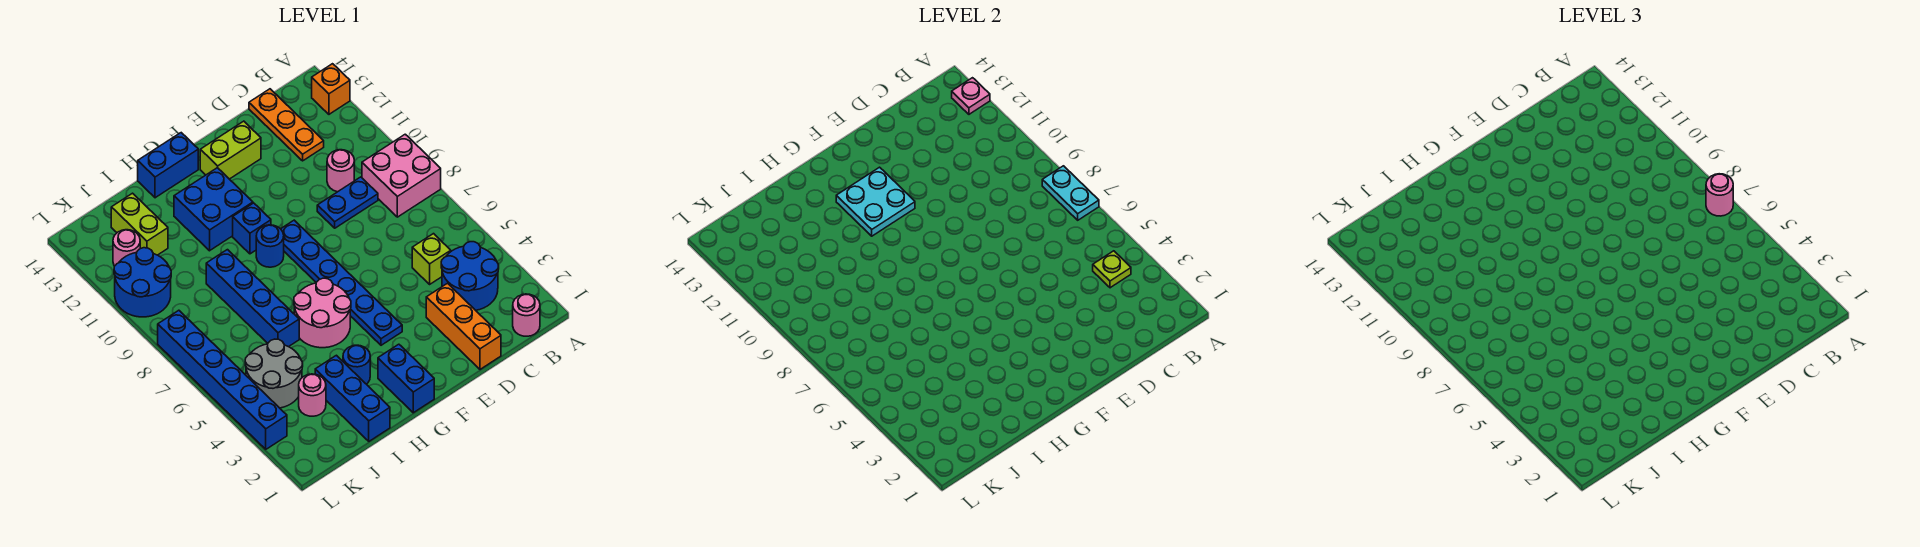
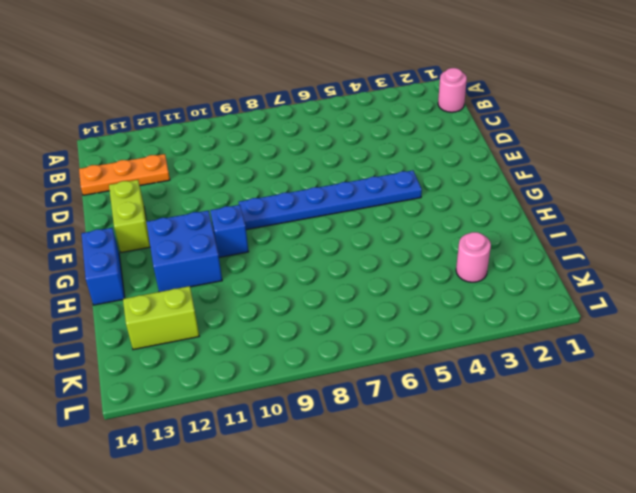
none -> pink brick A8:B9 level 1
none -> orange brick A13 level 1
none -> blue round brick B3:C4 level 1
none -> lime brick C5 level 1

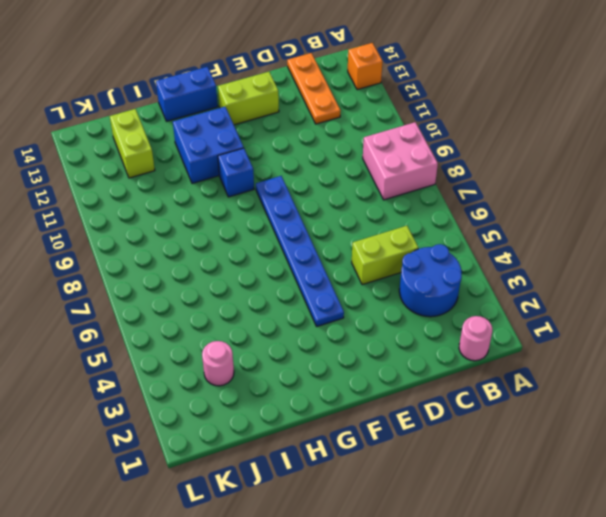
lime brick C5:D5 level 1 -> lime brick C5 level 1
none -> blue plate C9:D9 level 1
none -> pink round brick C10 level 1
none -> orange brick D1:D3 level 1
none -> blue brick G1:G2 level 1

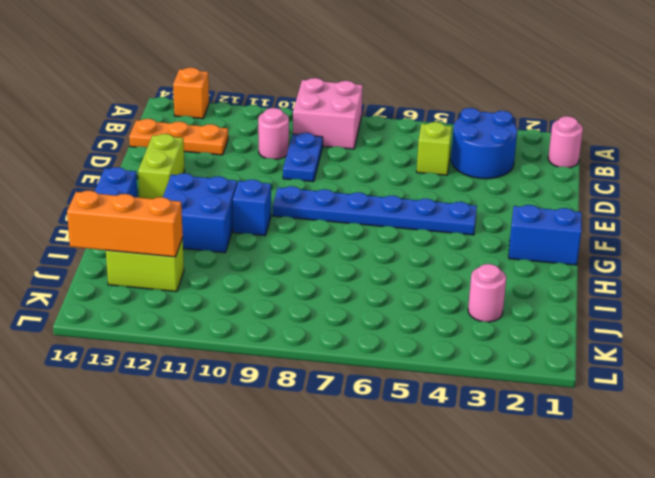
orange brick J12:J14 level 2 -> orange brick D1:D3 level 1
none -> pink round brick G5:H6 level 1
none -> blue round brick G9 level 1
none -> blue round brick H3 level 1
none -> blue brick I1:I3 level 1

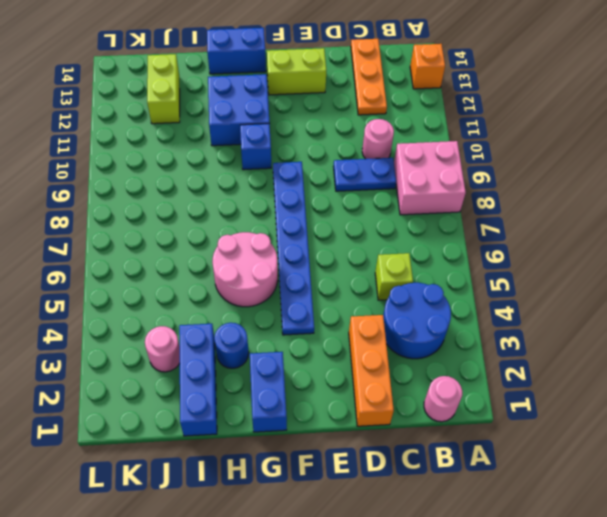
none -> blue round brick G9 level 1
none -> blue brick I6:I9 level 1
none -> grey round brick J4:K5 level 1
none -> blue round brick K10:L11 level 1

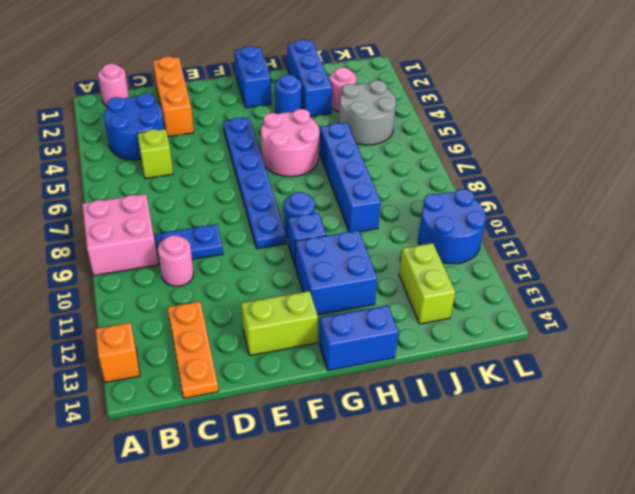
none -> pink round brick K12 level 1
none -> blue brick L3:L8 level 1
none -> cyan plate A7:A8 level 2
none -> pink plate A13 level 2

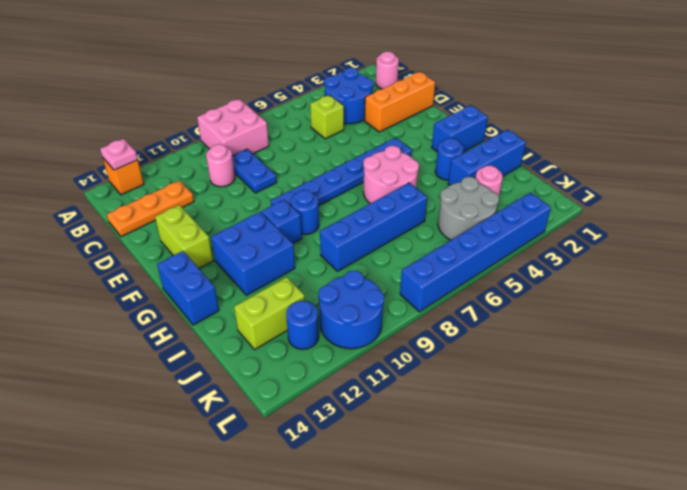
blue round brick K12 level 1 -> pink round brick K12 level 1
none -> cyan plate A7:A8 level 2
none -> lime plate B4 level 2
none -> cyan plate F11:G12 level 2
none -> pink round brick A7 level 3

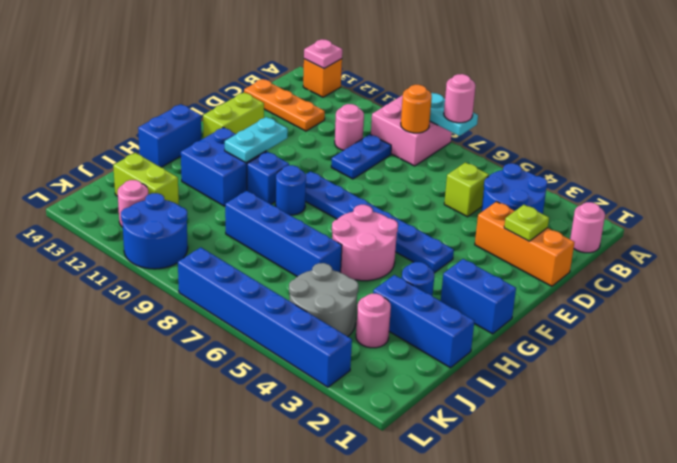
orange round brick B8 level 2 -> none
lime plate D2 level 2 -> lime plate B4 level 2
cyan plate F11:G11 level 2 -> cyan plate F11:G12 level 2

